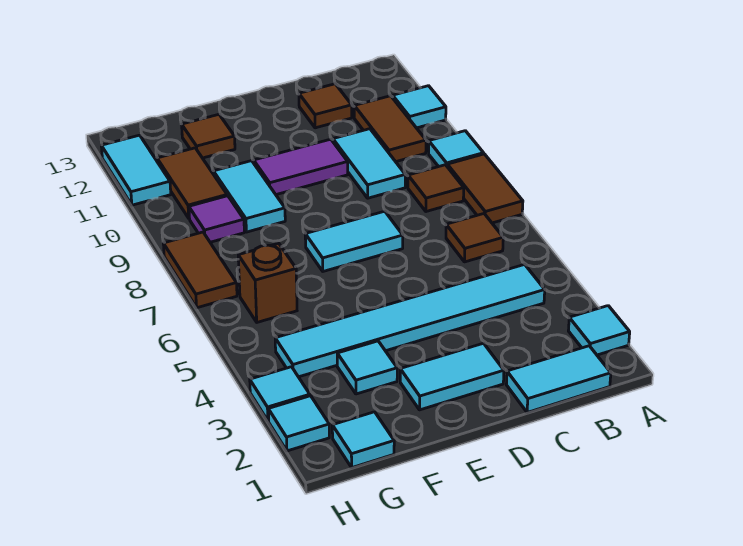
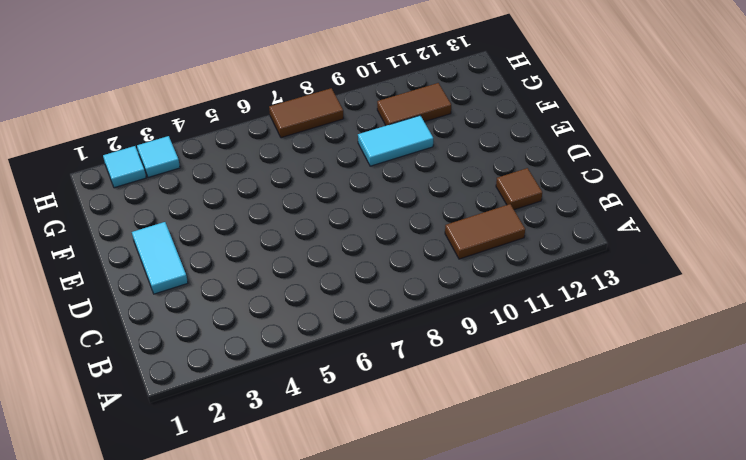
none -> cyan tile A2 level 1
none -> brown tile A7:A8 level 1
none -> cyan tile A9 level 1

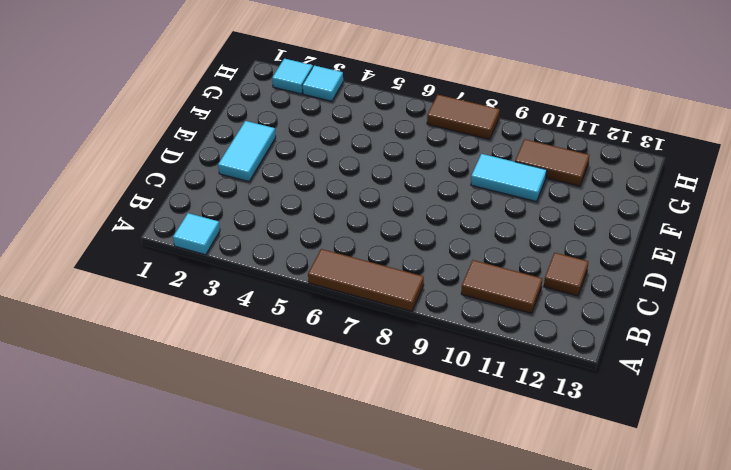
brown tile A6:A8 level 1 -> brown tile A7:A8 level 1
none -> cyan tile A9 level 1
none -> cyan tile A11 level 1
none -> cyan tile B1:C1 level 1

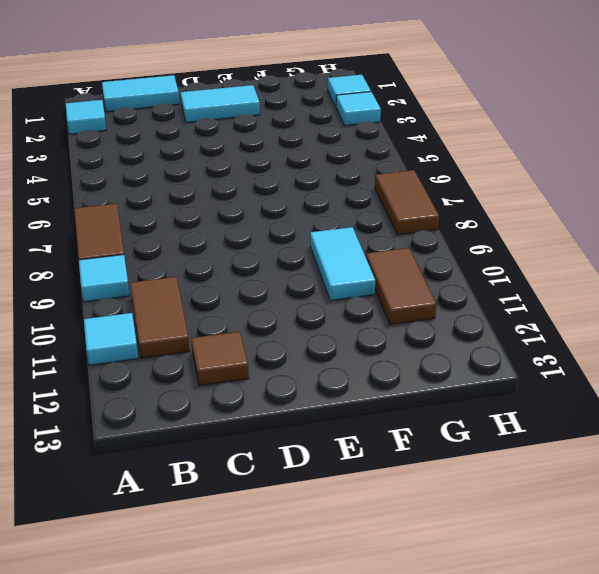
none -> cyan tile B4:G4 level 1
none -> brown tile B6 level 1
none -> brown tile B8 level 1

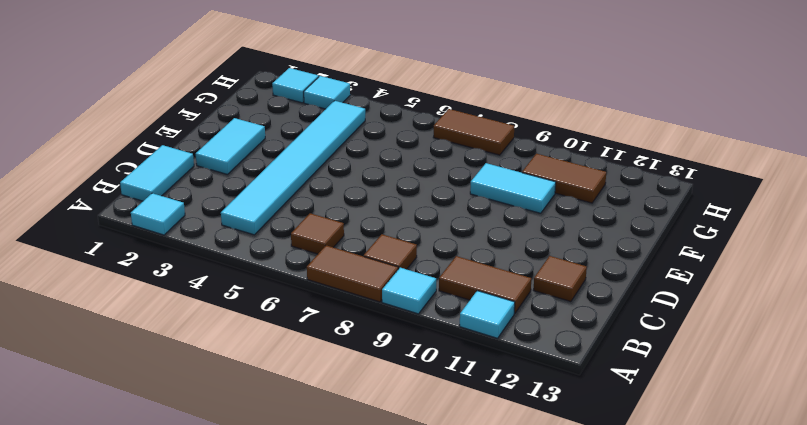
none -> cyan tile C9:C10 level 1
none -> cyan tile D7:E7 level 1
none -> purple tile D10:E10 level 1

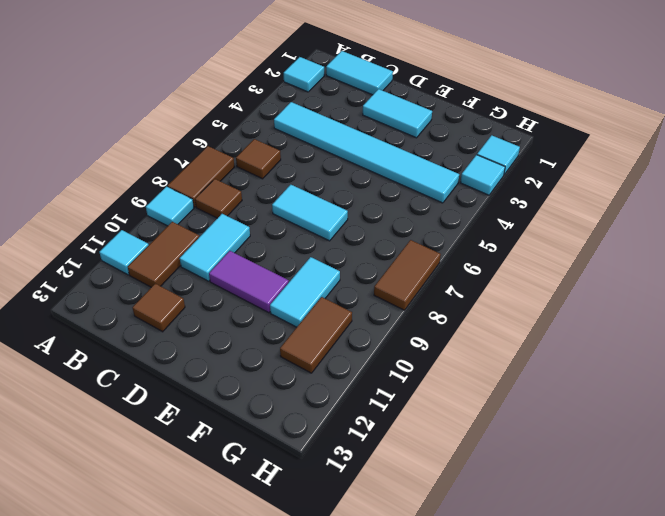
none -> cyan tile F3 level 1
none -> brown tile F12 level 1
none -> cyan tile G1 level 1

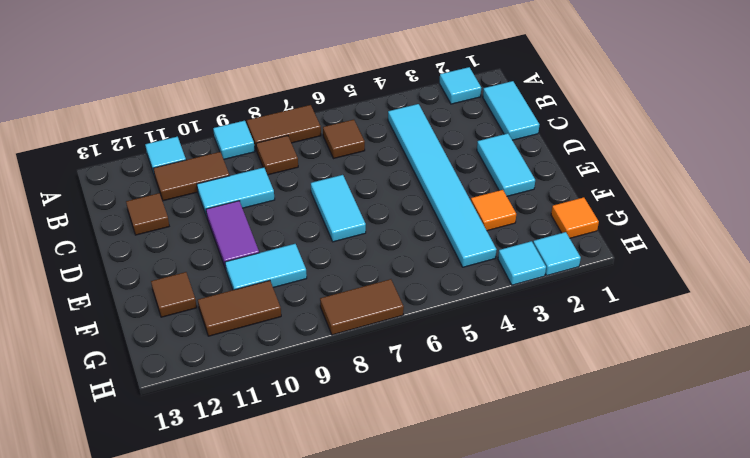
orange tile F3 level 1 -> cyan tile F3 level 1
orange tile G1 level 1 -> cyan tile G1 level 1
none -> brown brick G6 level 1
none -> purple tile G9 level 1
none -> cyan tile H11:H12 level 1

